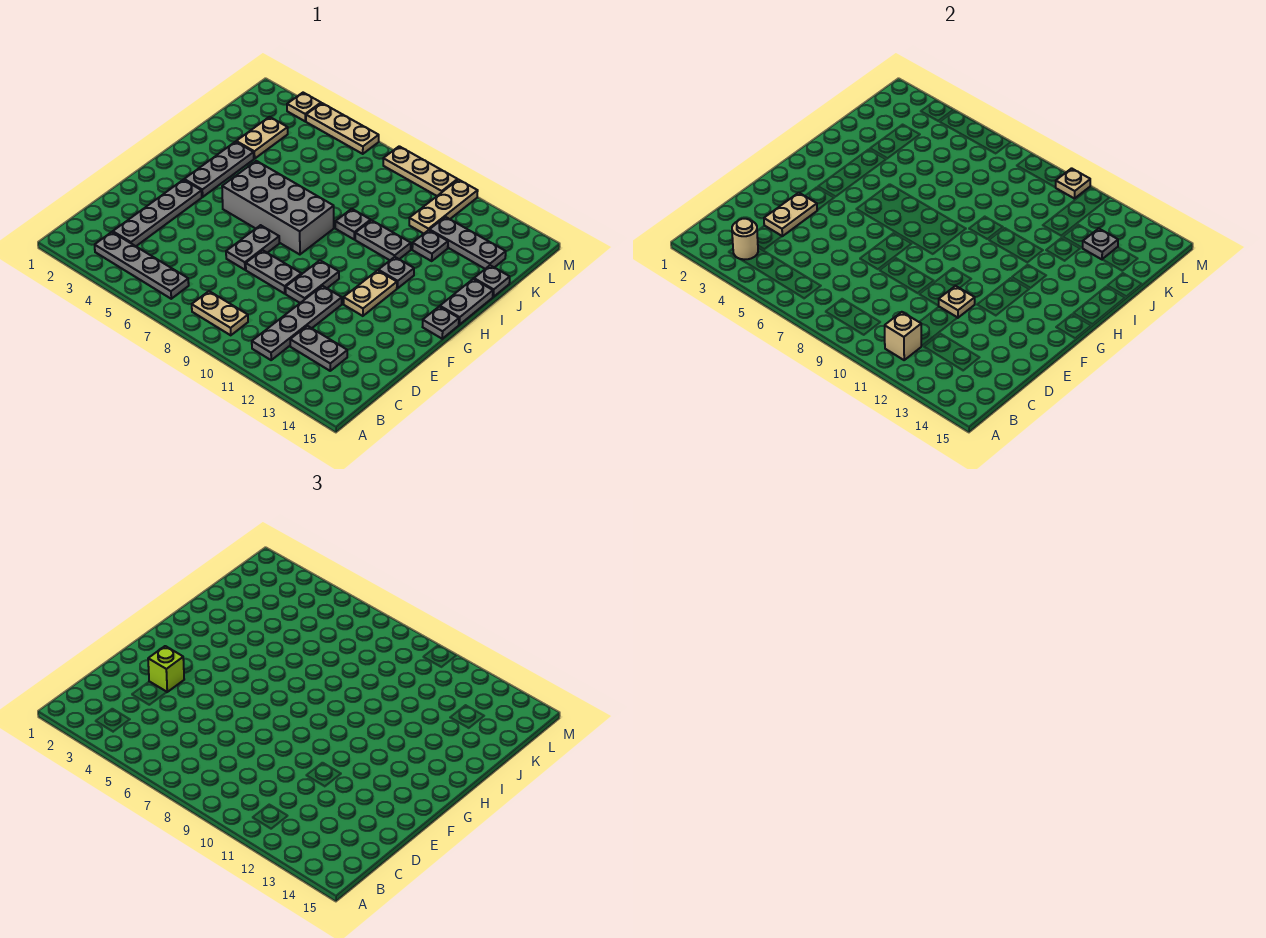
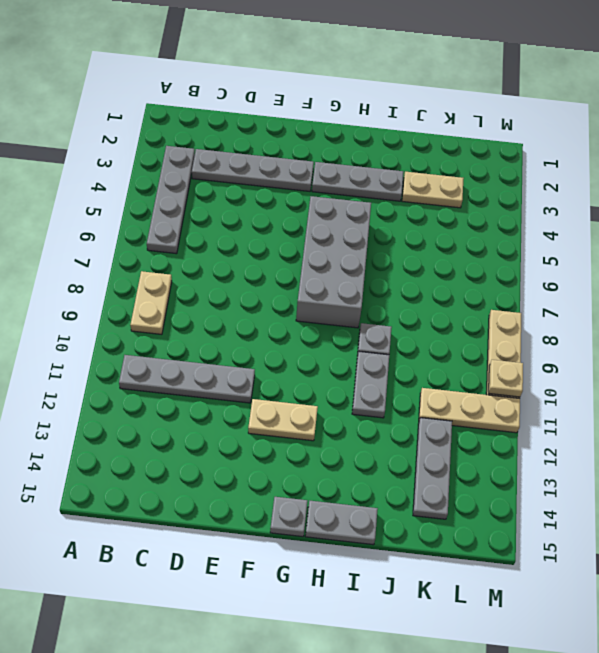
none -> grey plate C12:C13 level 1
none -> grey plate E7:F7 level 1
none -> grey plate E8:E9 level 1
none -> grey plate E10:F10 level 1

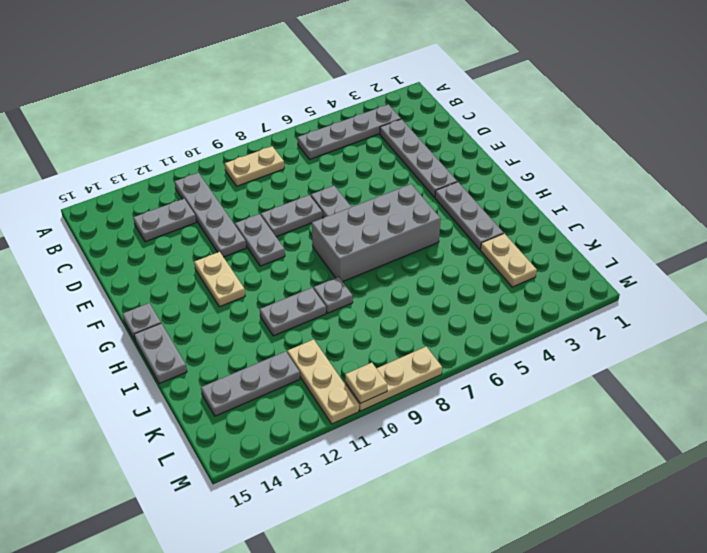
none -> grey plate H12 level 1
none -> grey plate J12 level 1
none -> grey plate J15 level 1
none -> tan plate M3 level 1

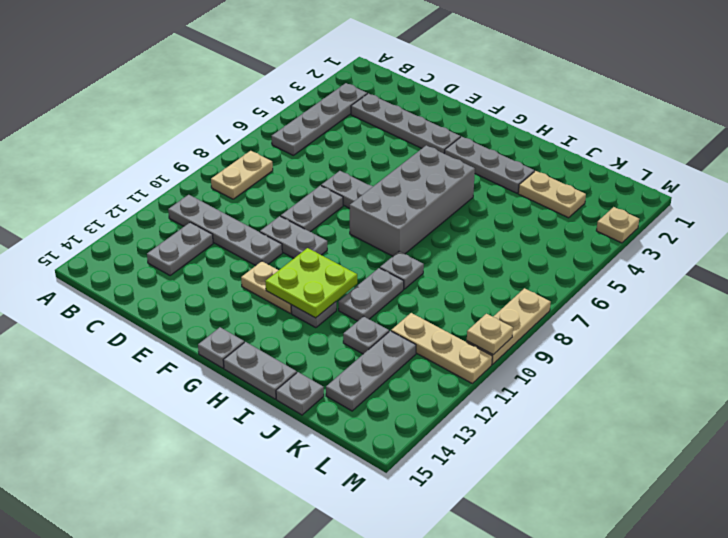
lime plate G11:H12 level 2 -> none
none -> tan plate M4:M6 level 1
none -> tan round brick B3 level 2
none -> tan brick B11 level 2
none -> tan plate D3:E3 level 2

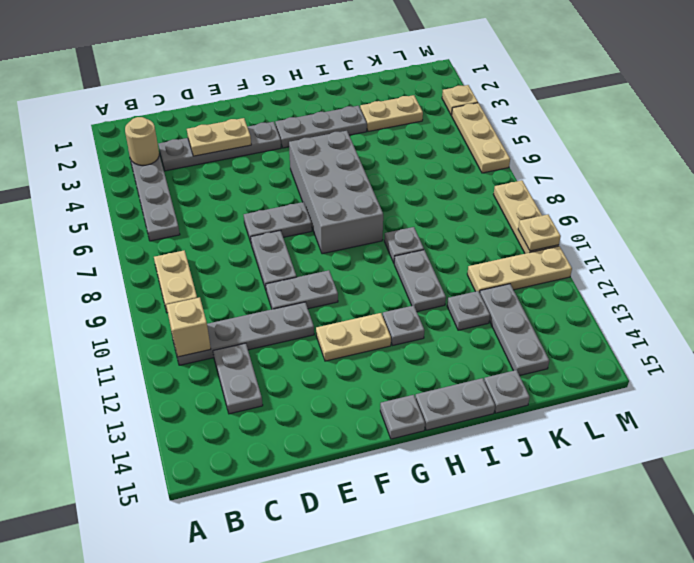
none -> tan plate E11 level 2
none -> grey plate K13 level 2
none -> lime brick E3 level 3

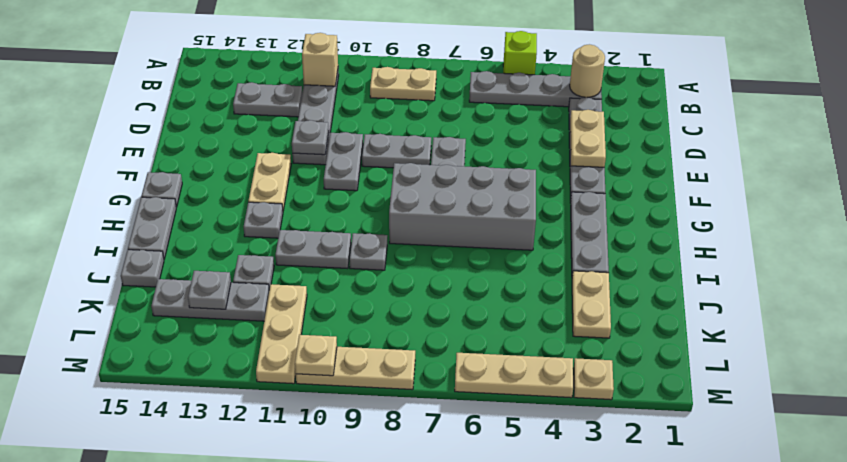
lime brick A5 level 1 -> lime brick E3 level 3
grey plate E11 level 2 -> tan plate E11 level 2

